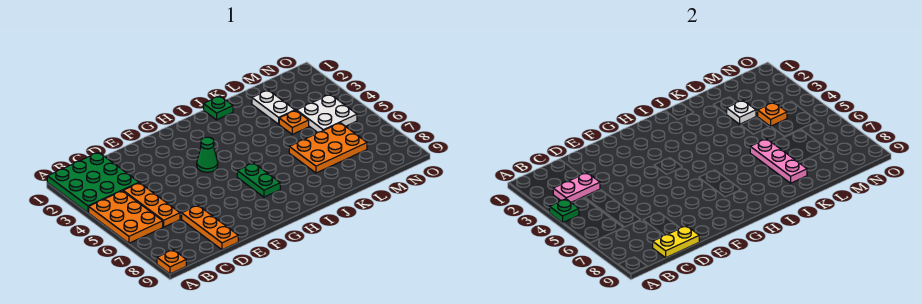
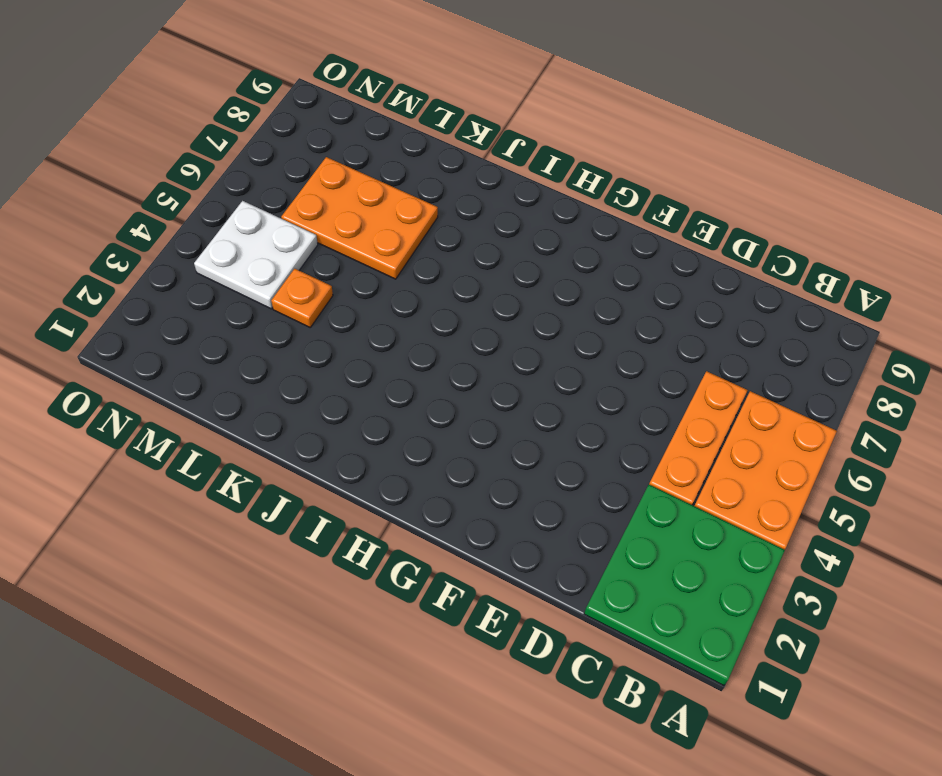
none -> orange plate A9 level 1
none -> orange plate D7:D9 level 1
none -> green cone G4 level 1

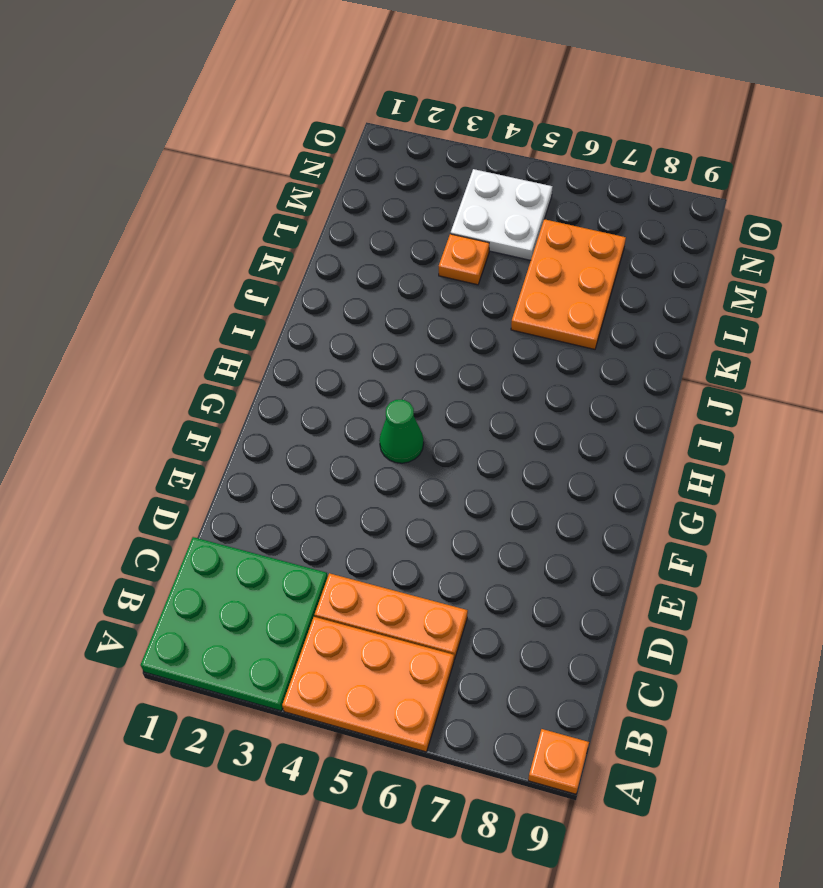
none -> orange plate D7:D9 level 1
none -> green plate H6:H7 level 1
none -> green plate J1 level 1

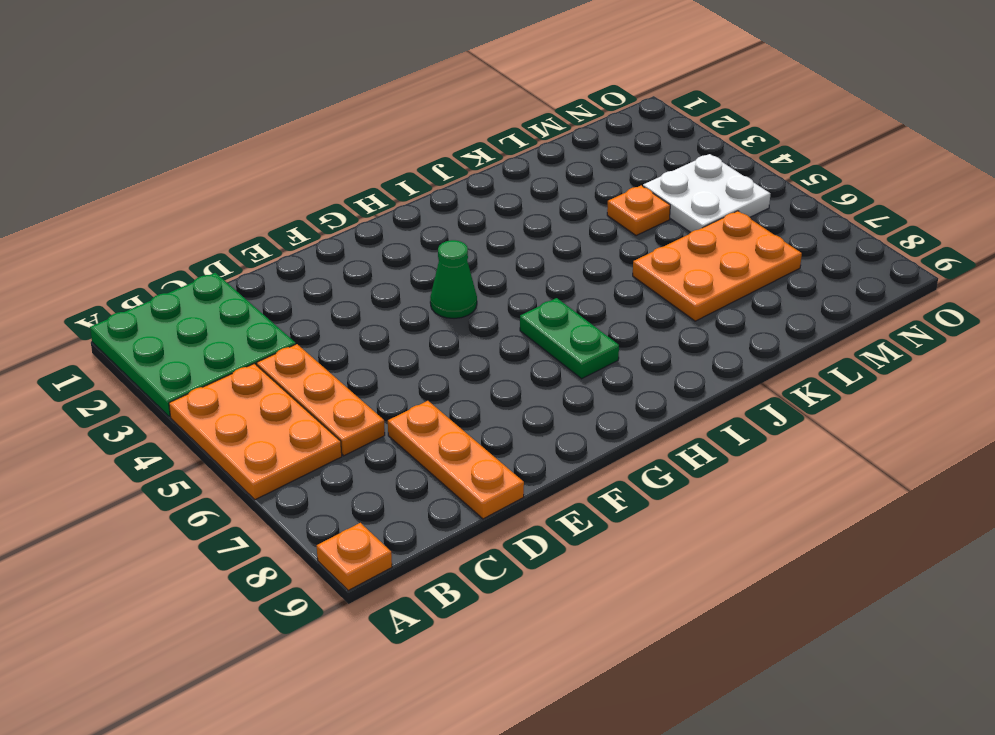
none -> green plate J1 level 1
none -> white plate L2:L3 level 1
none -> green plate A4 level 2

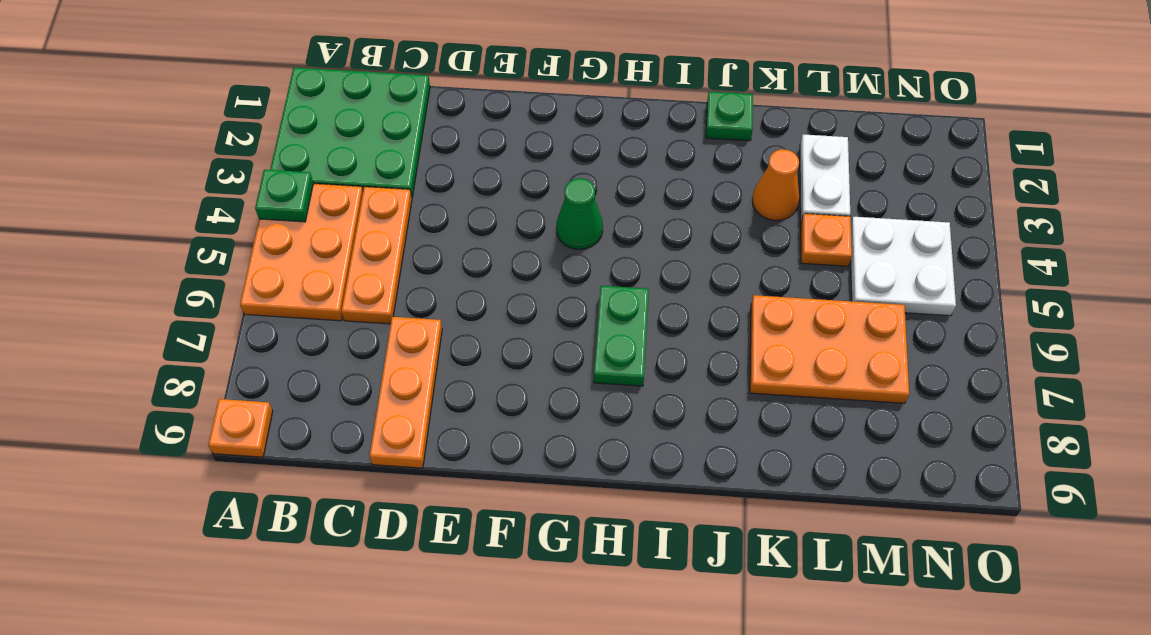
orange cone K3 level 1 -> none
none -> pink plate B3:C3 level 2
none -> yellow plate C9:D9 level 2
none -> pink plate K6:K8 level 2

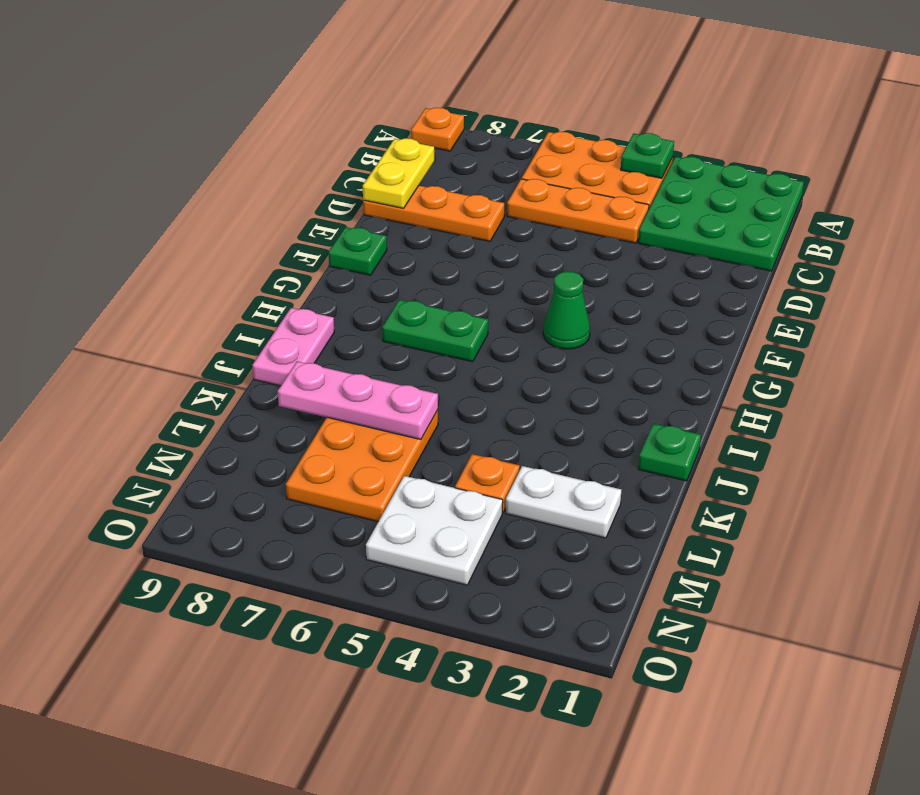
green plate F9 level 1 -> none
pink plate I9:J9 level 1 -> pink plate B3:C3 level 2
none -> white plate L3 level 2
none -> orange plate M4 level 2

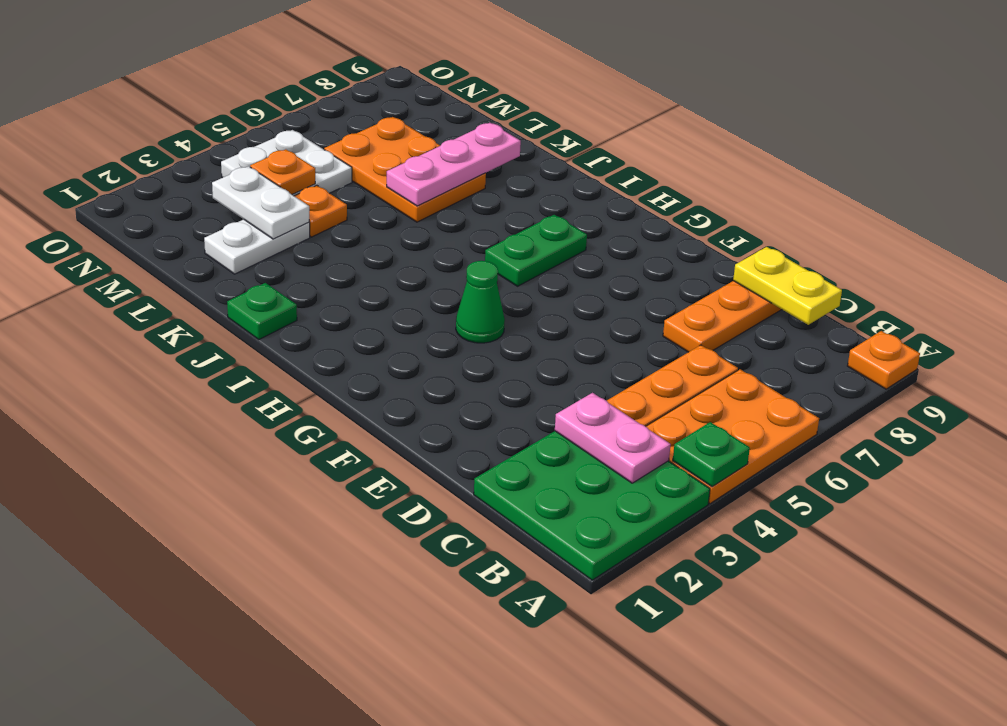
white plate L3:M3 level 2 -> white plate L3 level 2

